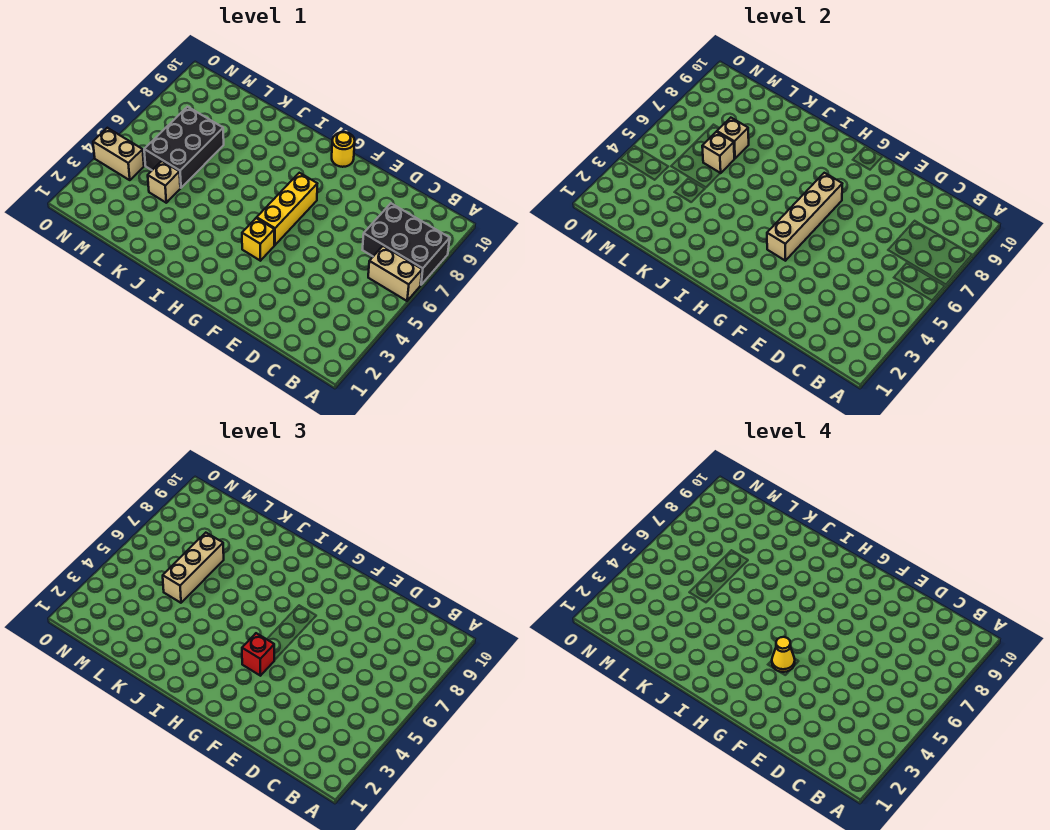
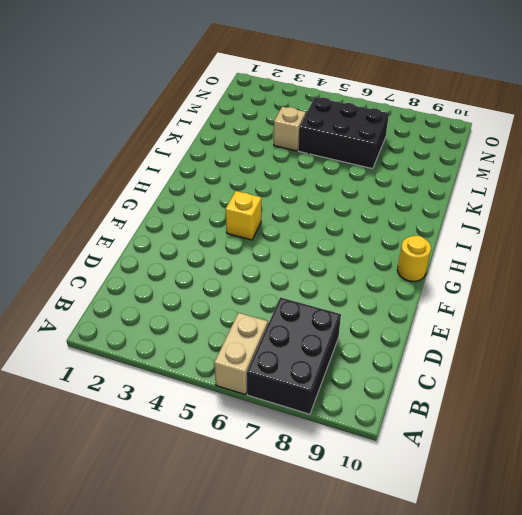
none -> yellow brick G5:G7 level 1
none -> tan brick N4:O4 level 1
none -> tan brick G4:G7 level 2

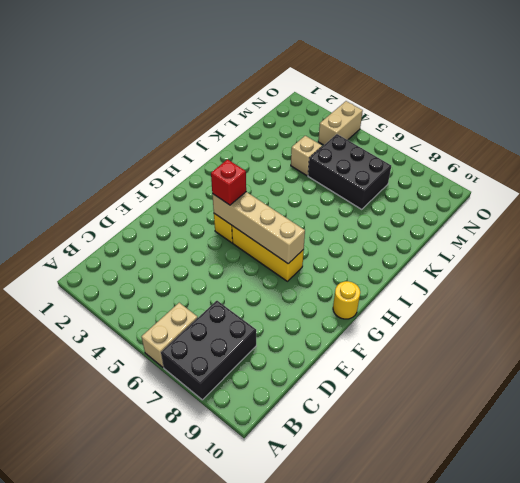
none -> tan brick L6 level 2
none -> tan brick L7 level 2
none -> tan brick L5:L7 level 3

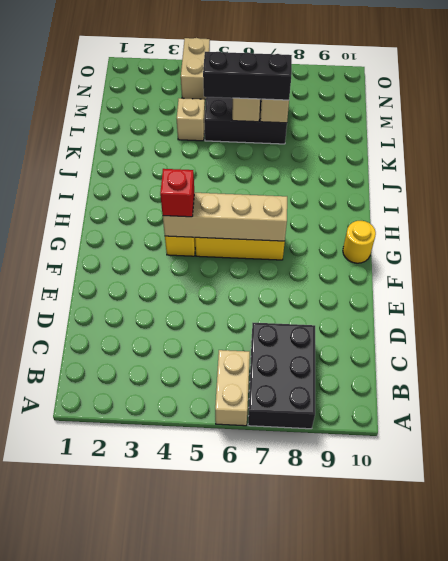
black brick L5:L7 level 3 -> tan brick L5:L7 level 3
none -> yellow cone G4 level 4

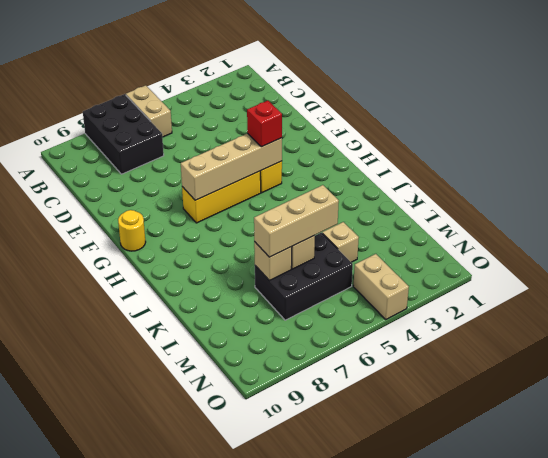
none -> yellow cone G4 level 4

